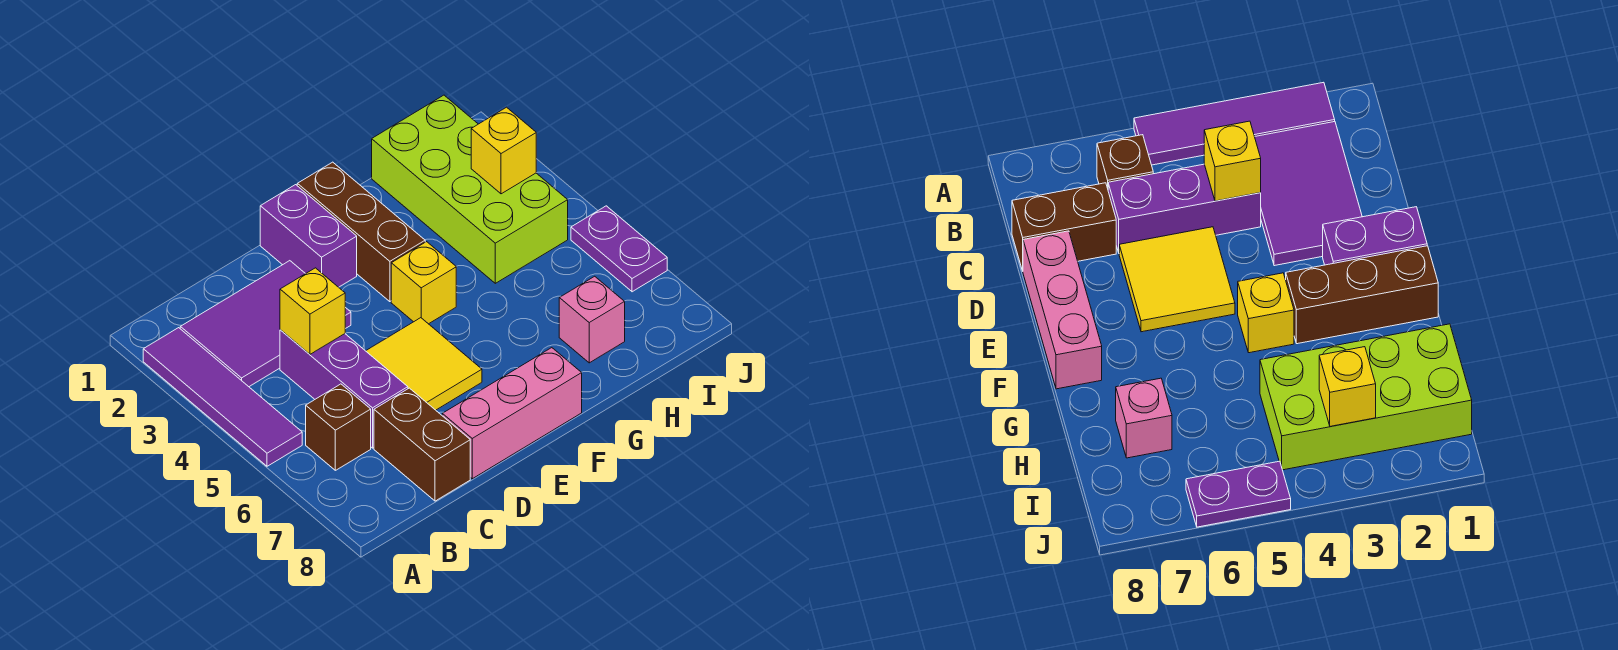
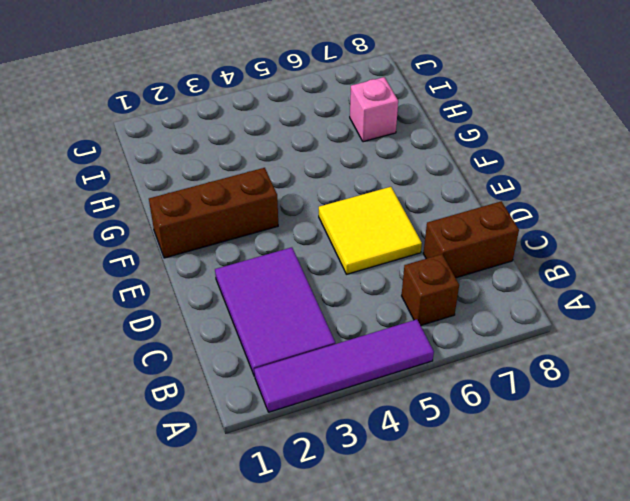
none -> purple brick C4:C6 level 1
none -> pink brick D8:F8 level 1
none -> purple brick E1:E2 level 1

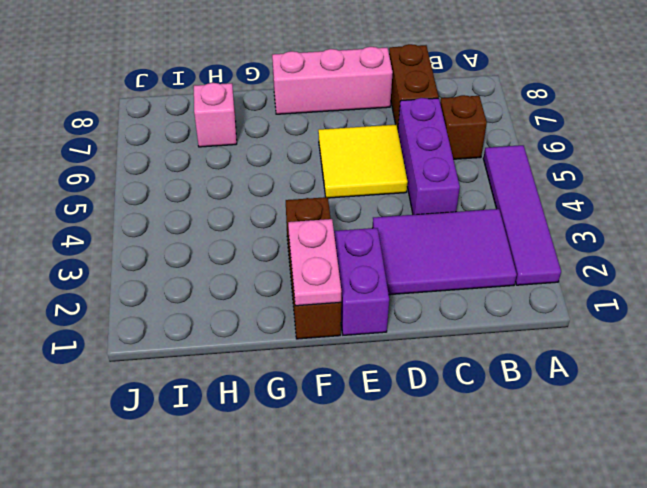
pink plate F1:F2 level 2 -> none
none -> yellow brick F4 level 1
none -> lime brick H1:I4 level 1
none -> purple plate J5:J6 level 1

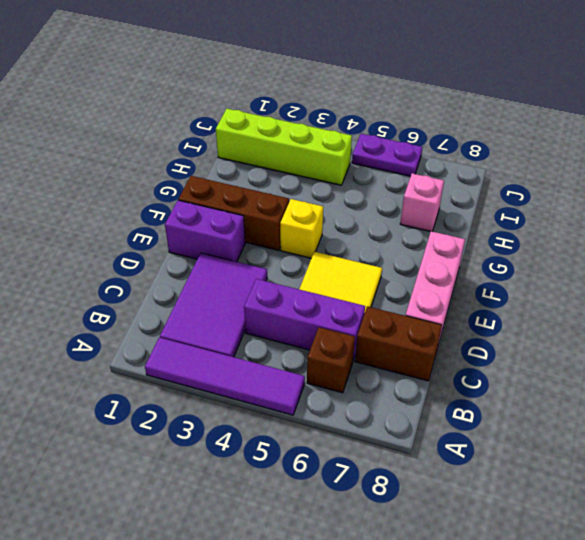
lime brick I1:I4 level 1 -> lime brick H1:I4 level 1
none -> yellow brick C4 level 2
none -> yellow brick I3 level 2

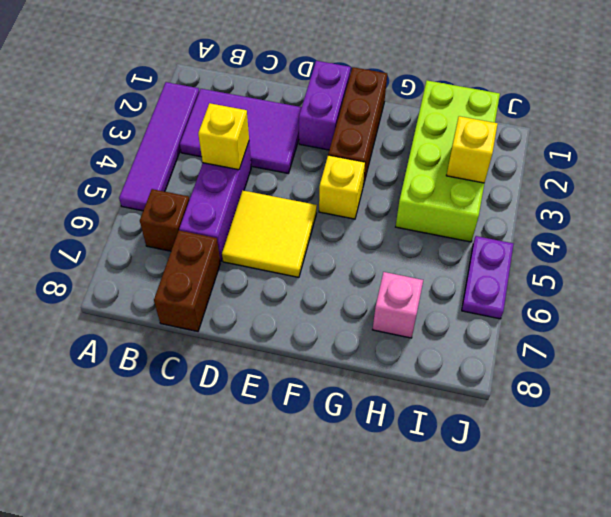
none -> pink brick D8:F8 level 1

